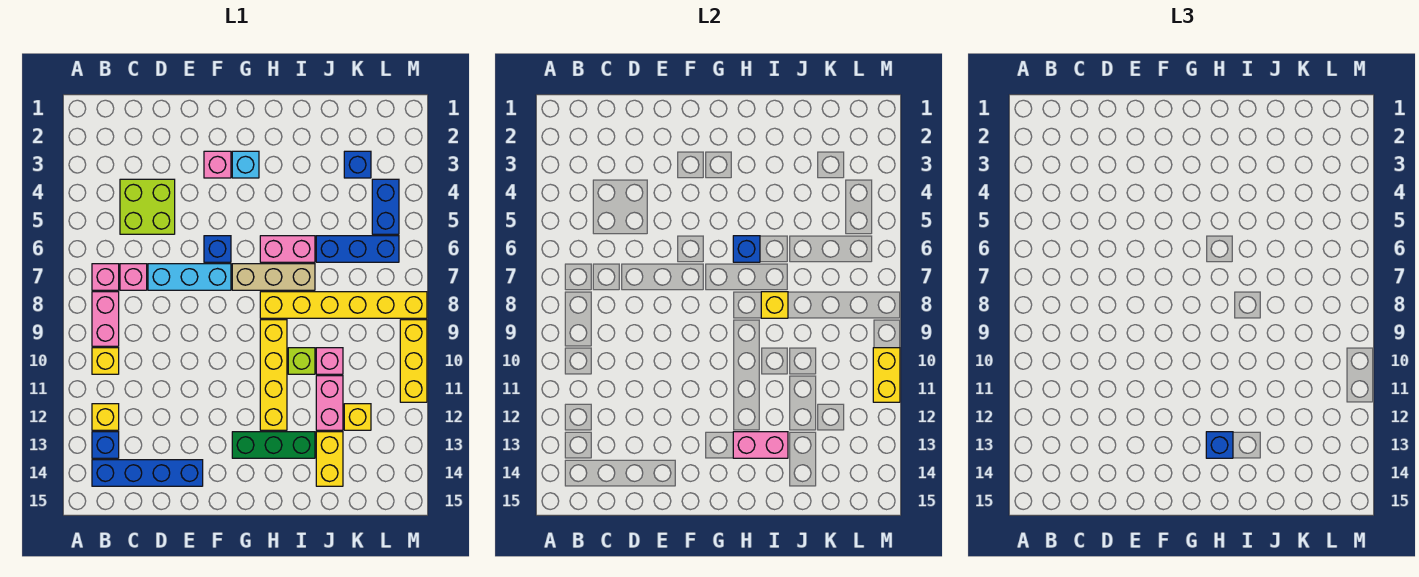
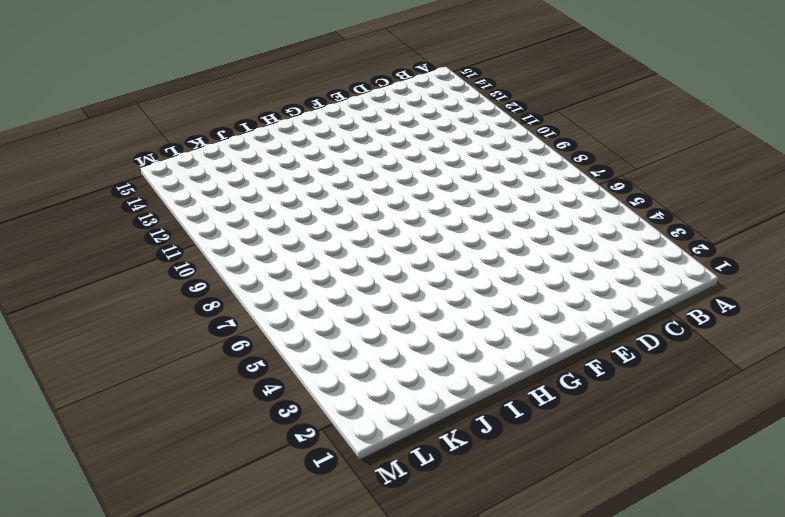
none -> pink brick B7 level 1
none -> pink brick B8:B9 level 1
none -> yellow brick B10 level 1
none -> yellow brick B12 level 1

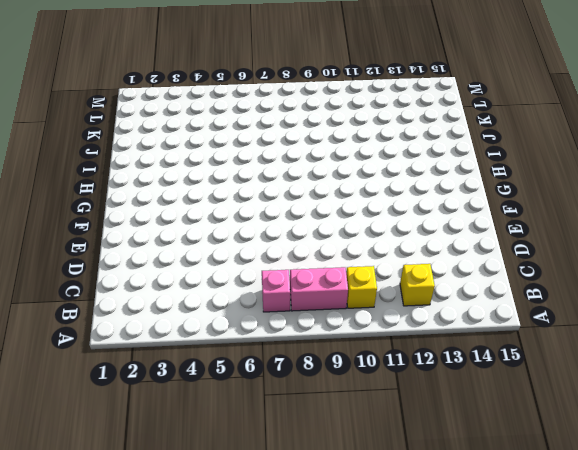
none -> blue brick B13 level 1
none -> blue brick B14:E14 level 1
none -> lime brick C4:D5 level 1
none -> pink brick C7 level 1

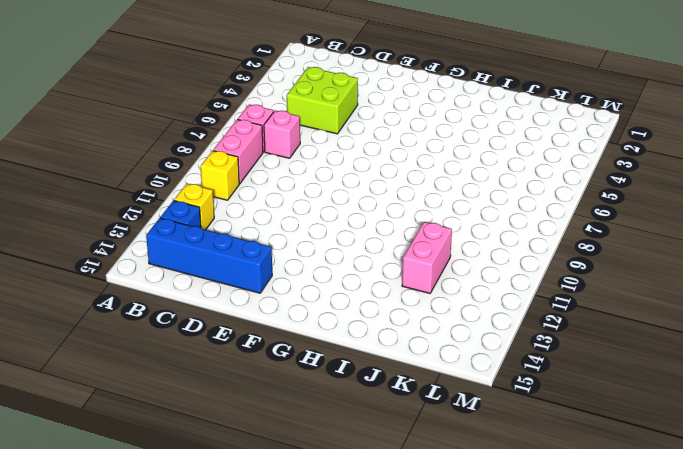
none -> cyan brick D7:F7 level 1
none -> pink brick F3 level 1
none -> blue brick F6 level 1
none -> cyan brick G3 level 1

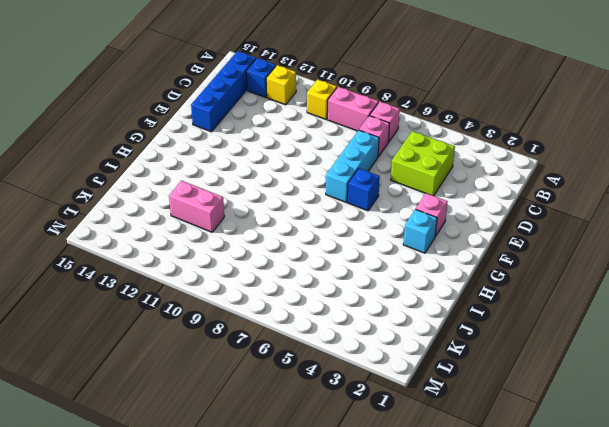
none -> tan brick G7:I7 level 1
none -> green brick G13:I13 level 1
none -> pink brick H6:I6 level 1
none -> yellow brick H8:M8 level 1

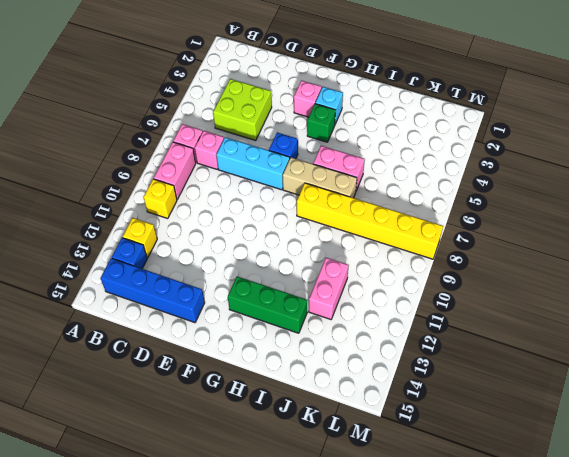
green brick G4 level 1 -> none
none -> yellow brick H9:H12 level 1
none -> lime brick I10 level 1
none -> blue brick J6:L6 level 1
none -> pink brick J10 level 1

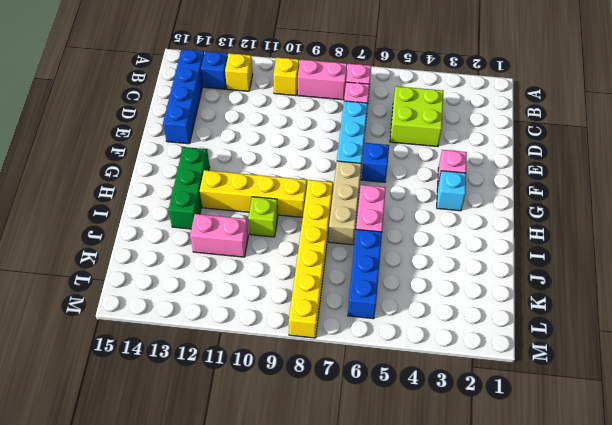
none -> pink brick J10 level 1
none -> yellow brick J13:J14 level 1
none -> blue brick K3 level 1
none -> yellow brick K12 level 1

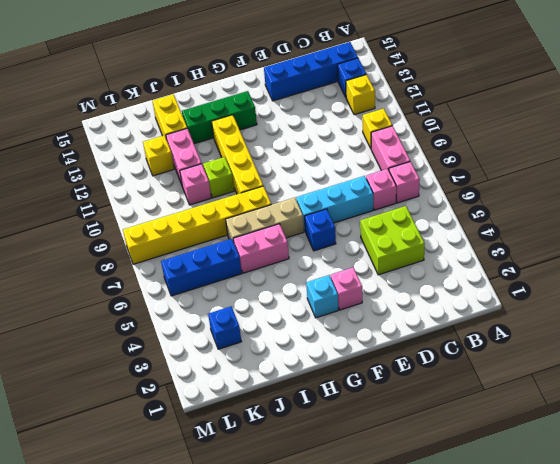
none -> blue brick L4:L5 level 1
none -> yellow brick M9:M11 level 1
none -> blue brick H6 level 2
none -> pink brick H13:I13 level 2

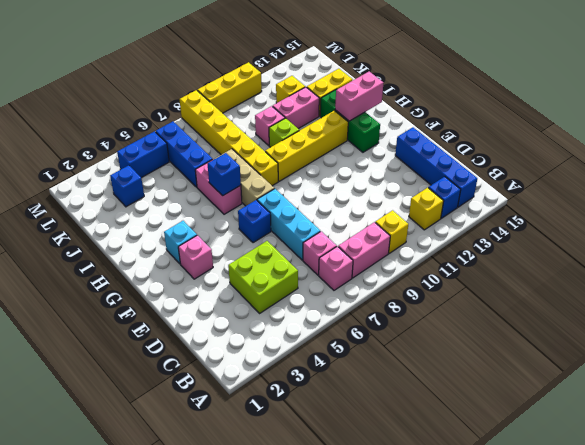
pink brick H13:H14 level 2 -> pink brick H13:I13 level 2
none -> yellow brick I8 level 2
none -> yellow brick M10:M11 level 2
none -> blue brick H13 level 3

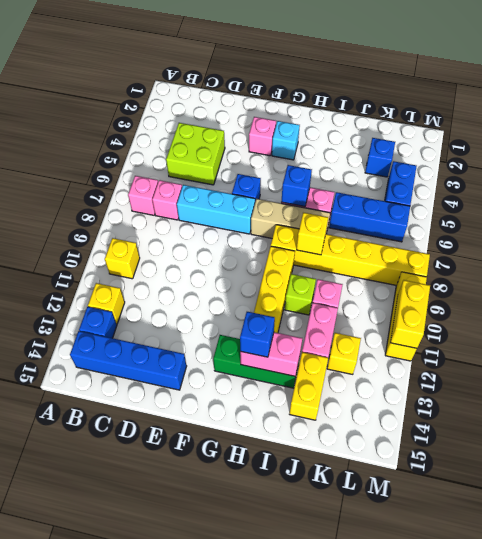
none -> pink brick B8:B9 level 1

